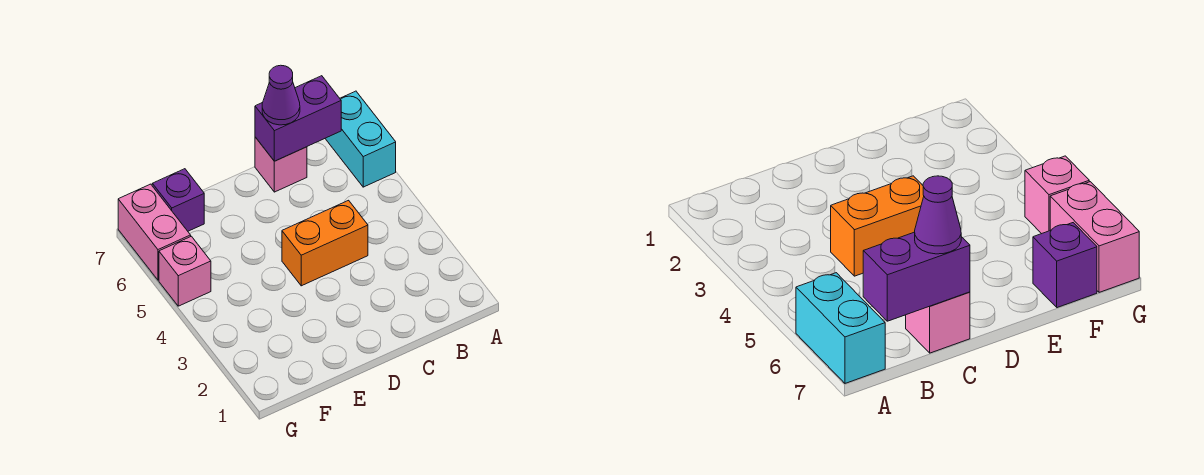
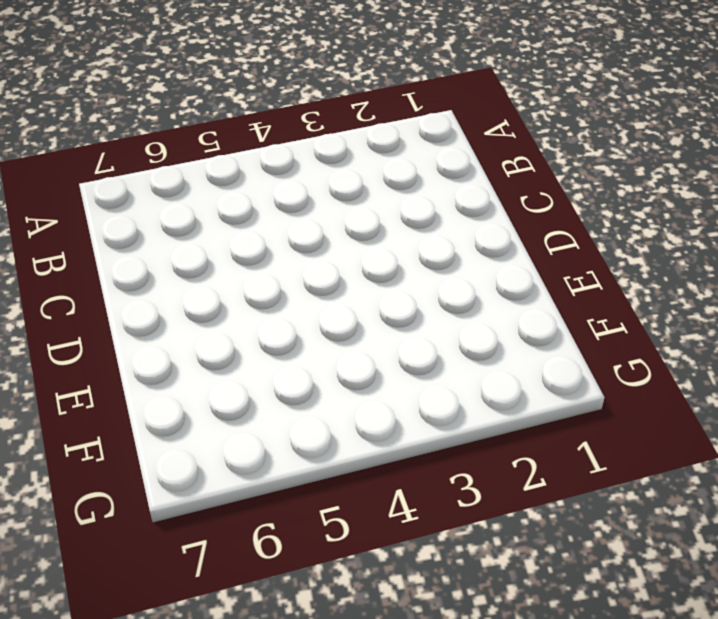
none -> cyan brick A6:A7 level 1
none -> orange brick C4:D4 level 1

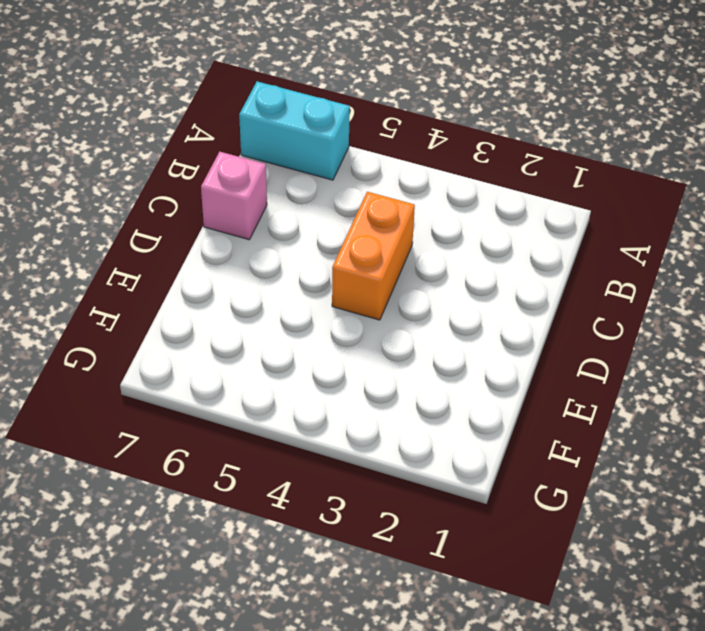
none -> purple brick F7 level 1
none -> pink brick G5 level 1

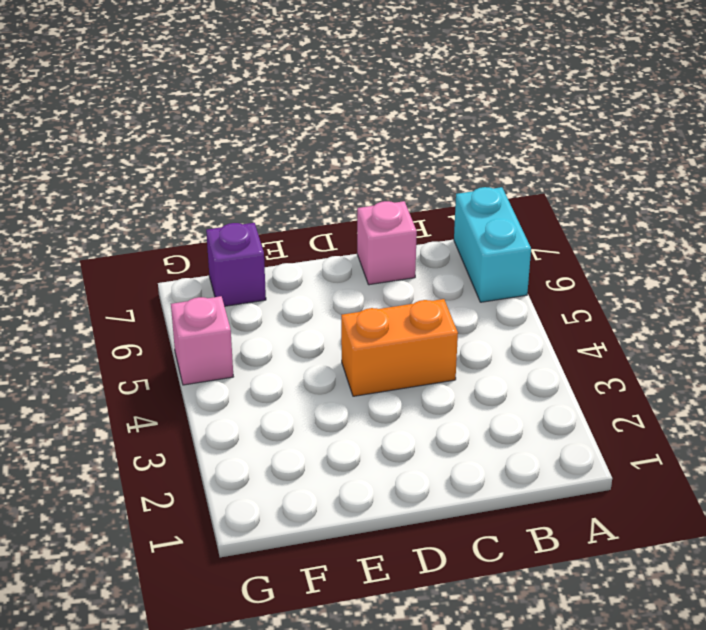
none -> pink brick G6:G7 level 1
none -> purple brick B7:C7 level 2

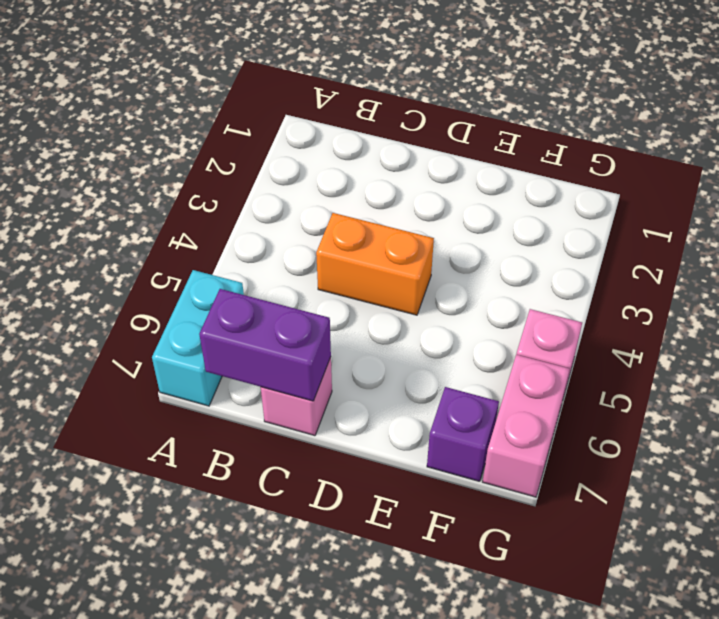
none -> purple cone C7 level 3

